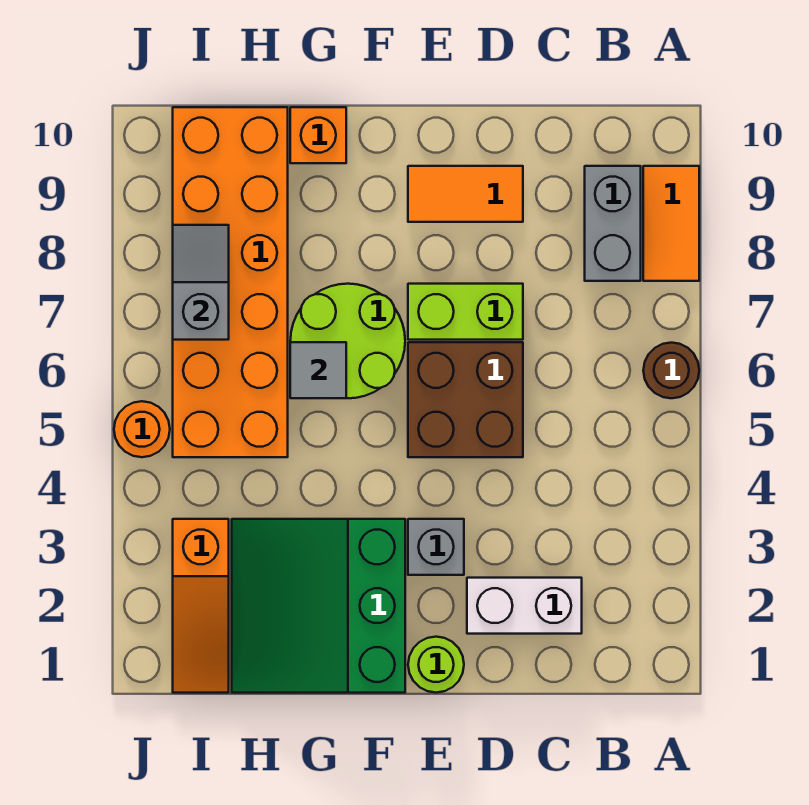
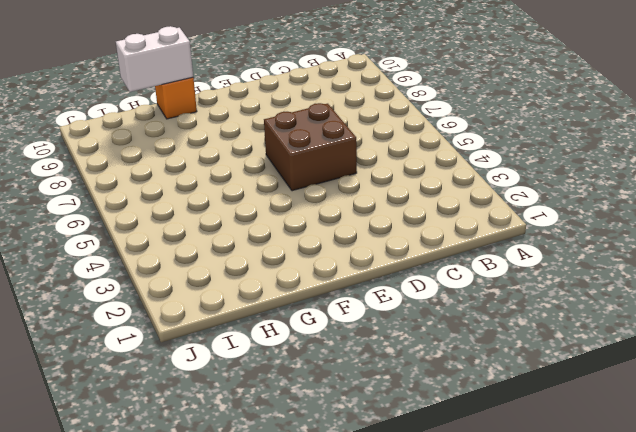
white brick G10:H10 level 2 -> white brick C2:D2 level 1
none -> brown round brick A6 level 1
none -> orange tile A8:A9 level 1
none -> grey brick B8:B9 level 1

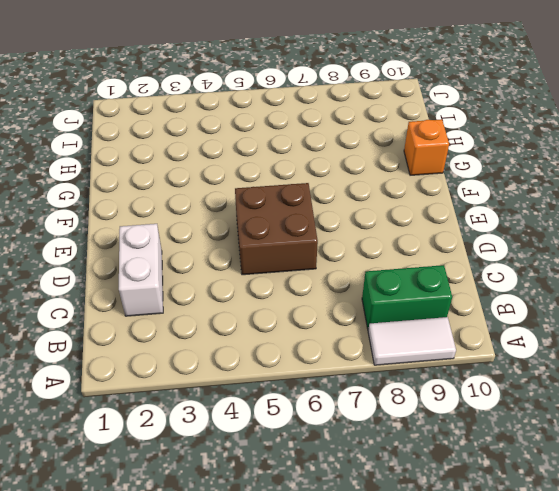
white tile A8:A9 level 1 -> orange tile A8:A9 level 1
green brick B8:B9 level 1 -> grey brick B8:B9 level 1
none -> brown round brick A6 level 1
none -> lime brick D7:E7 level 1
none -> orange tile D9:E9 level 1

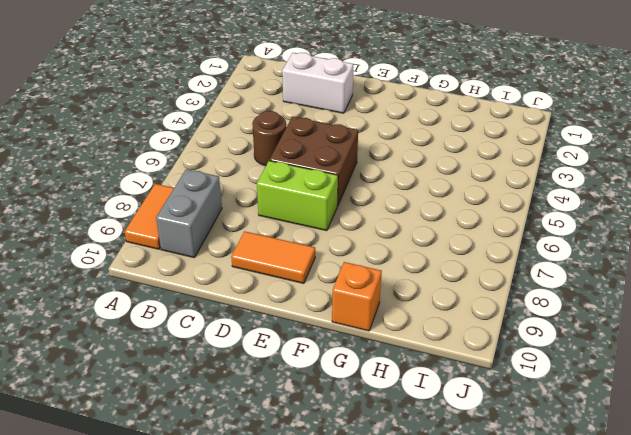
brown round brick C5 level 1 -> brown round brick A6 level 1
none -> lime round brick E1 level 1
none -> grey brick E3 level 1
none -> green slope F1:H3 level 1 top F

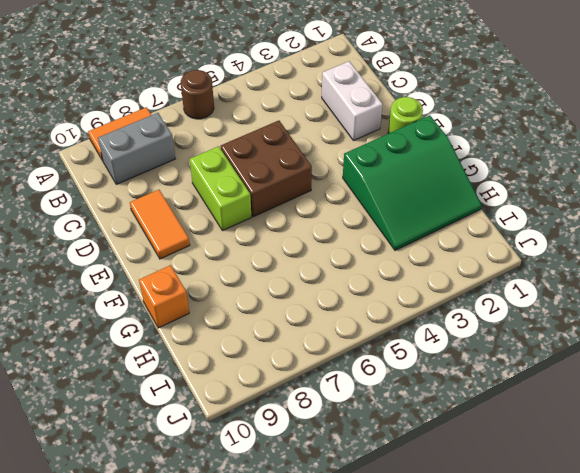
none -> grey brick E3 level 1
none -> lime round brick F6:G7 level 1
none -> orange brick H5:I10 level 1

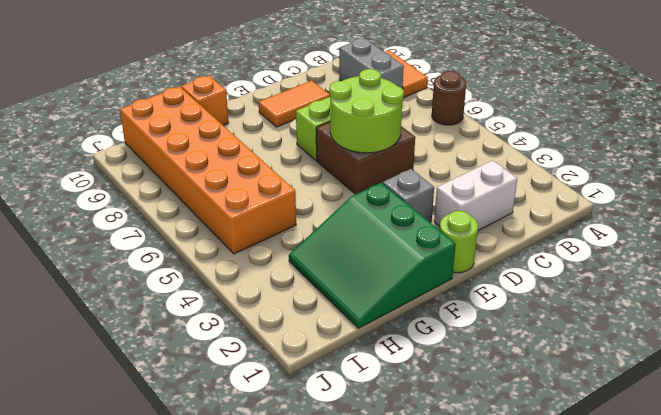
lime round brick D5:E6 level 2 -> lime round brick F6:G7 level 1
none -> orange slope I1:I3 level 1 top 3
none -> orange round brick J5 level 1
none -> grey tile G6 level 2

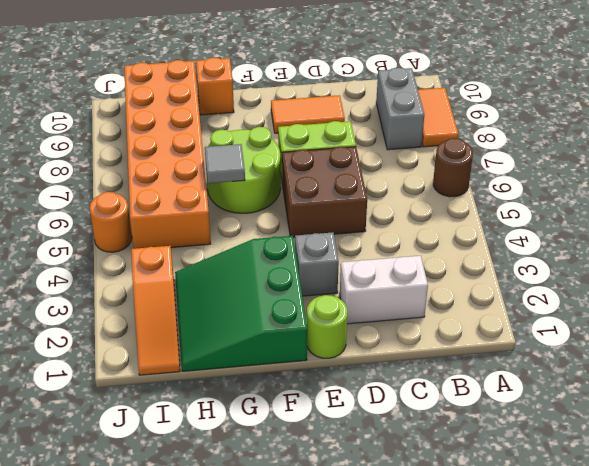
none -> grey slope I7:I8 level 2 top 7

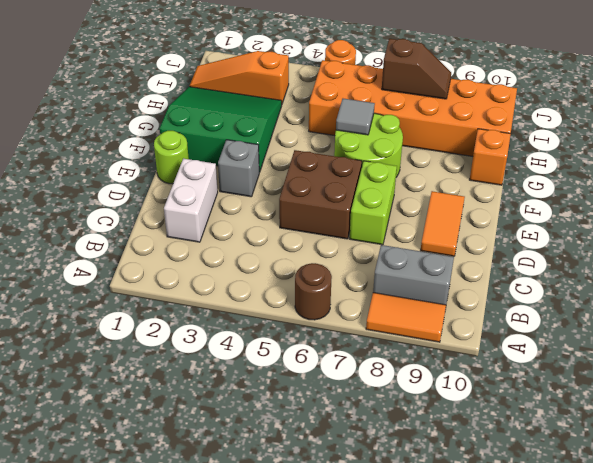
brown slope I7:I8 level 2 top 7 -> grey slope I7:I8 level 2 top 7

